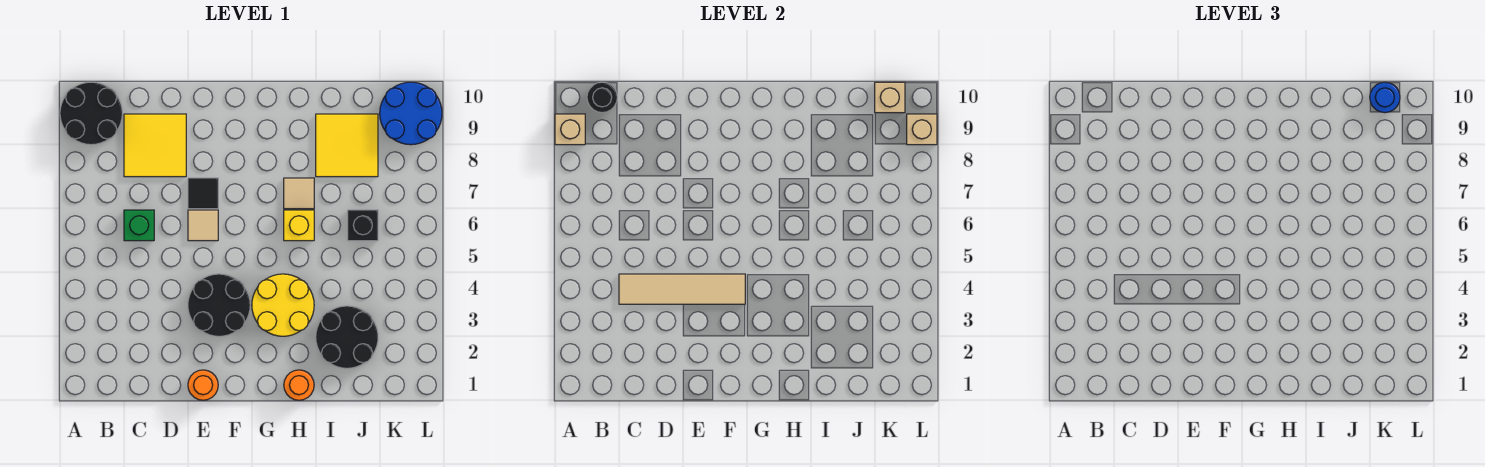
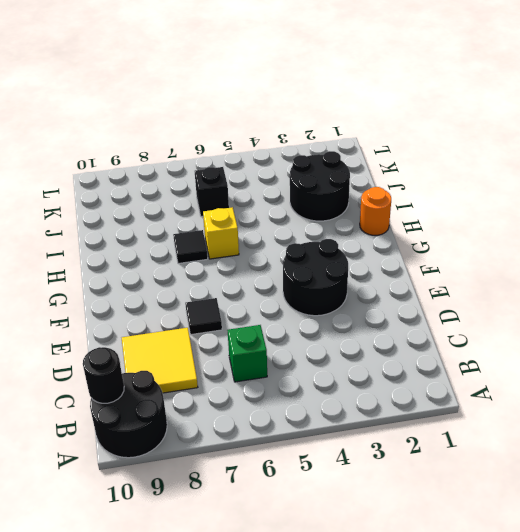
black tile H7 level 1 -> tan tile H7 level 1
none -> orange round brick E1 level 1
none -> tan tile E6 level 1
none -> yellow round brick G3:H4 level 1

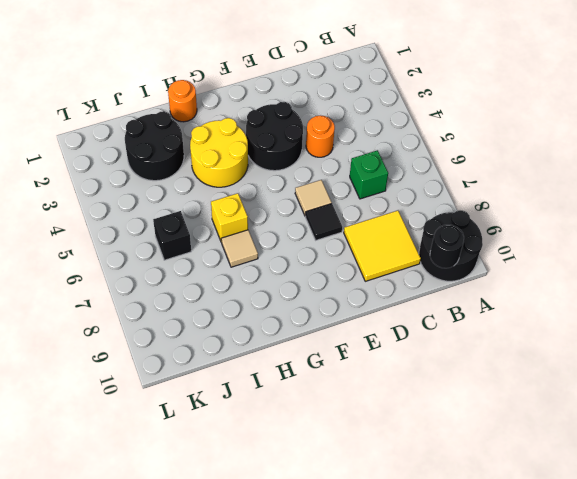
orange round brick D4 level 1 -> orange round brick E1 level 1
none -> yellow tile I8:J9 level 1
none -> blue round brick K9:L10 level 1
none -> tan brick A9 level 2

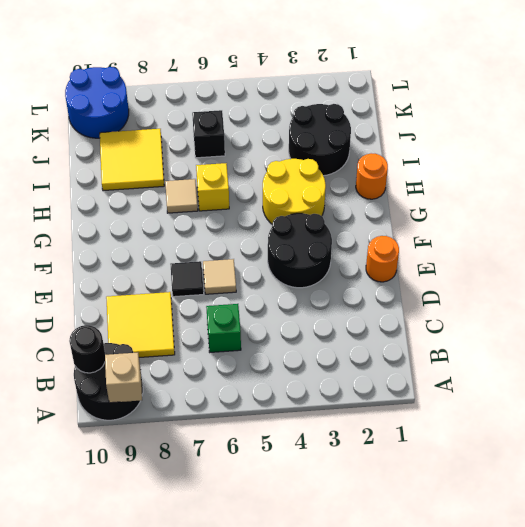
none -> tan tile C4:F4 level 2
none -> tan brick K10 level 2
none -> tan brick L9 level 2

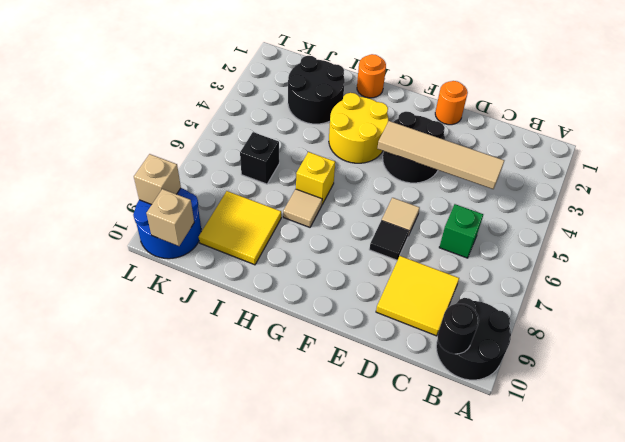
none -> tan brick A9 level 2
none -> blue round brick K10 level 3

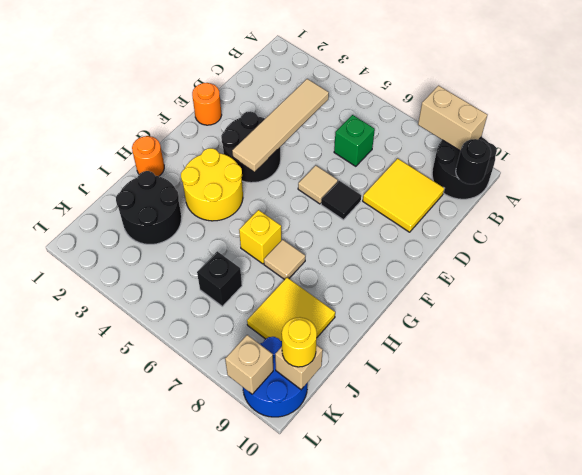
tan brick A8:A9 level 2 -> tan brick A9 level 2
yellow round brick K10 level 3 -> blue round brick K10 level 3

